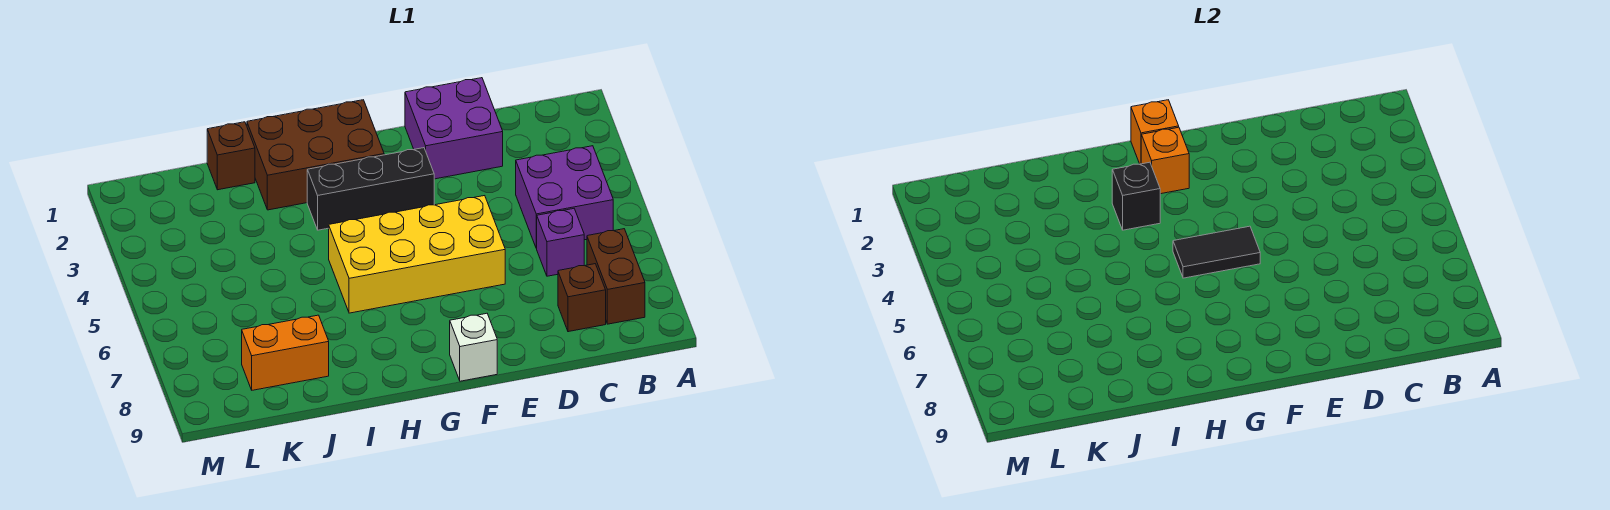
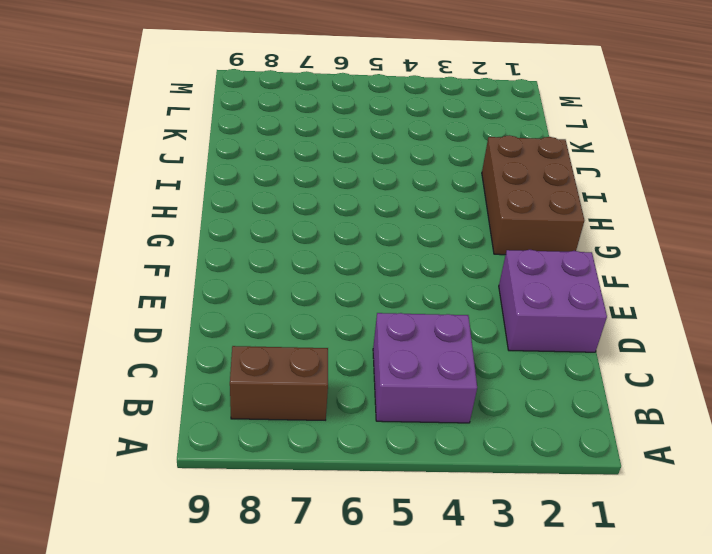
none -> purple brick C6 level 1
none -> brown brick C8 level 1
none -> yellow brick E5:H6 level 1

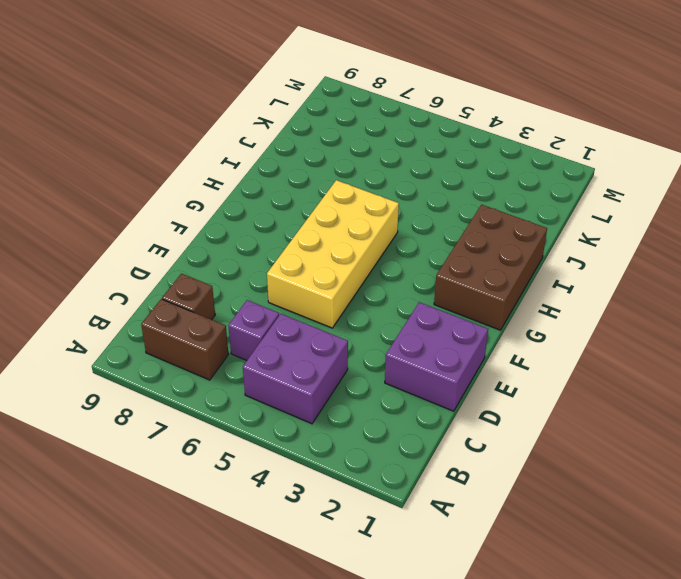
none -> black brick F3:H3 level 1
none -> white brick F9 level 1
none -> brown brick J1 level 1

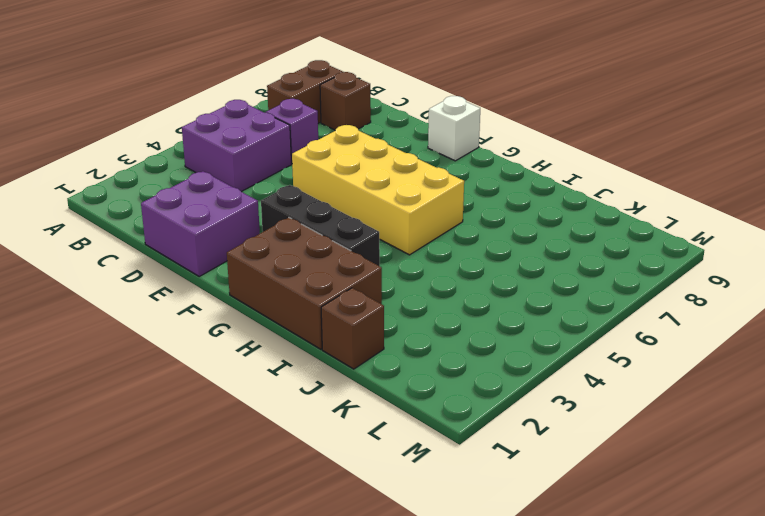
none -> orange brick J8:K8 level 1
none -> black tile F5:G5 level 2
none -> orange brick G1 level 2

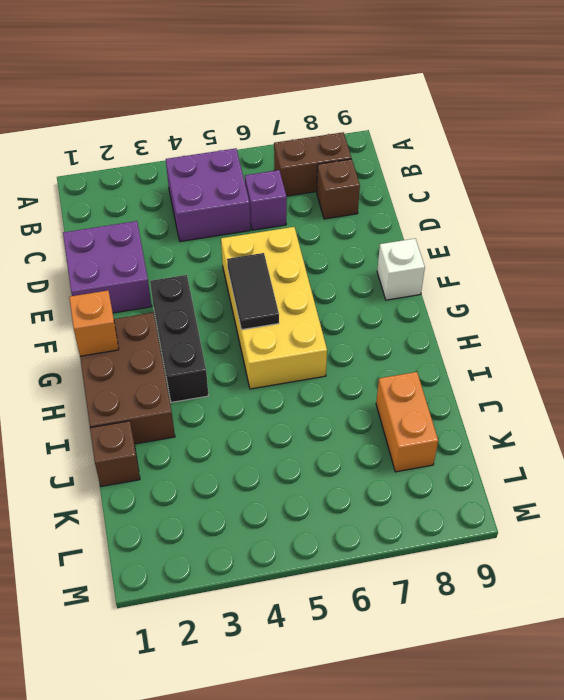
none -> orange brick G2 level 2
none -> black brick H3 level 2

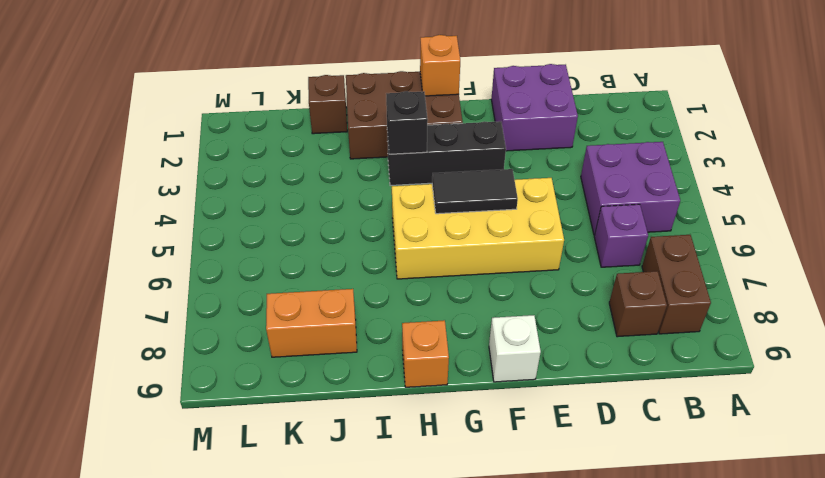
orange brick H9 level 1 -> orange brick G2 level 2

